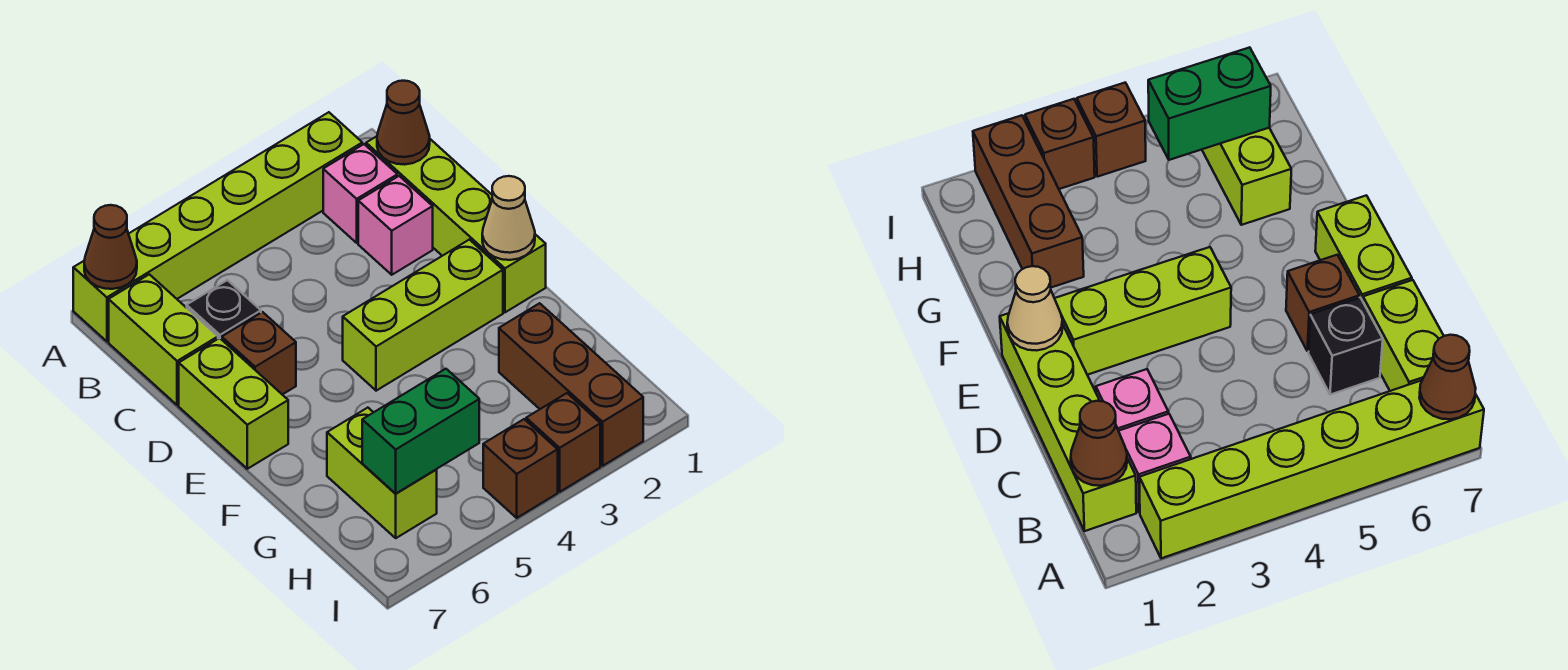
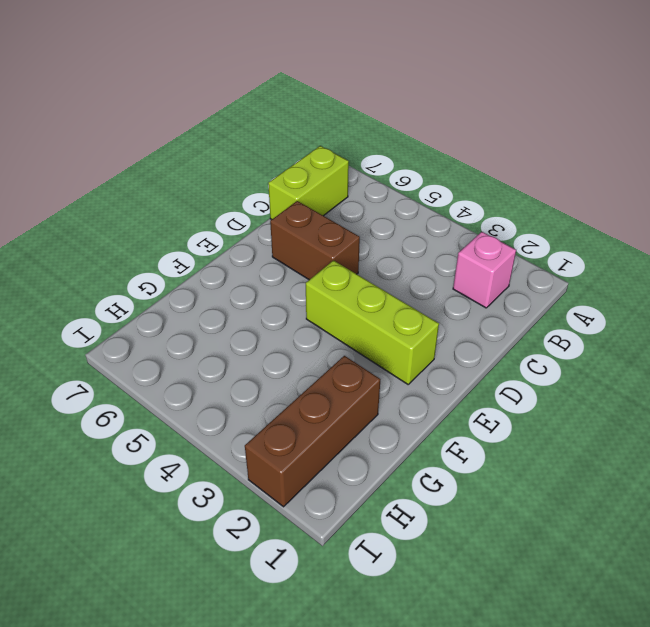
brown brick D5:D6 level 1 -> brown brick D6 level 1
none -> lime brick A2:A7 level 1
none -> lime brick B1:E1 level 1
none -> pink brick C2 level 1

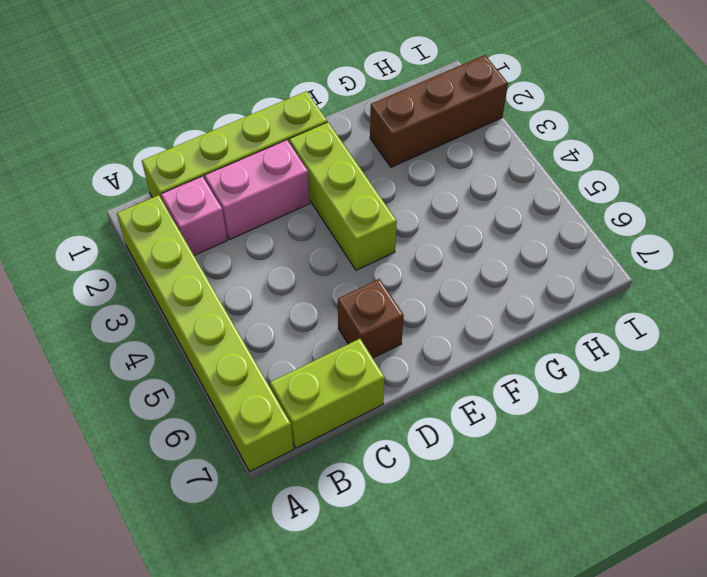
pink brick C2:D2 level 1 -> pink brick C2 level 1
none -> black brick C6 level 1
none -> lime brick D7:E7 level 1
none -> lime brick G6:H6 level 1

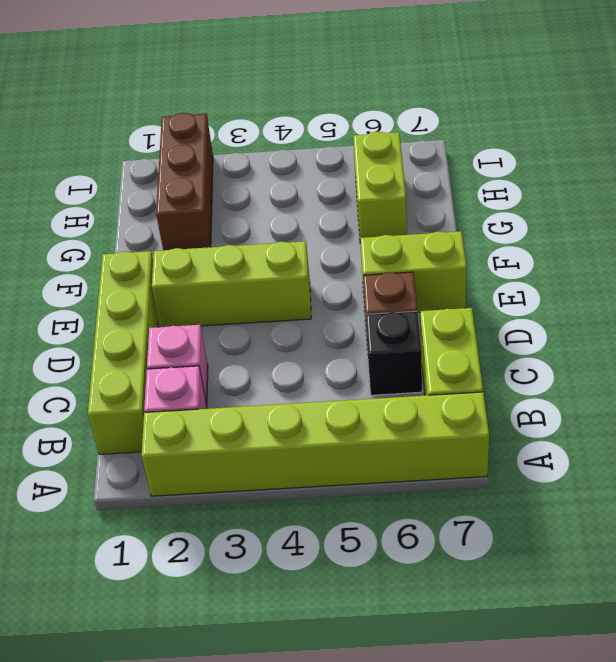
lime brick E6:E7 level 1 -> lime brick D7:E7 level 1
none -> brown brick I3 level 1
none -> brown brick I4 level 1
none -> brown cone A7 level 2

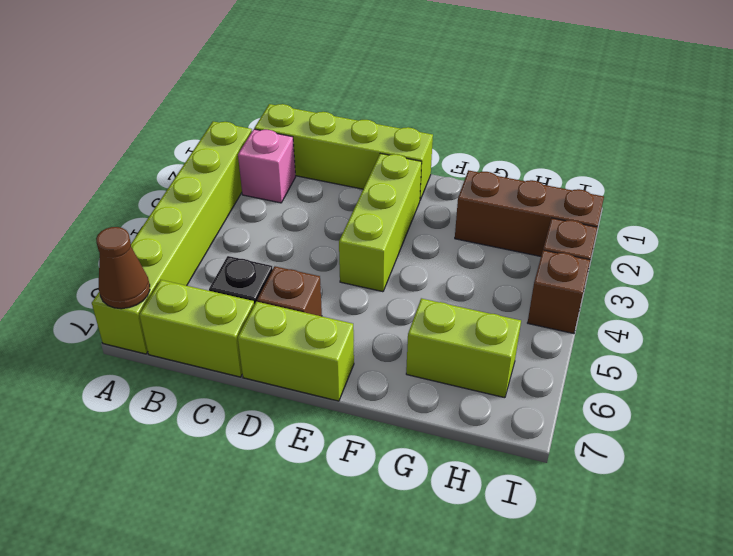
none -> pink brick C2 level 1
none -> brown cone B1 level 2
none -> tan cone E1 level 2

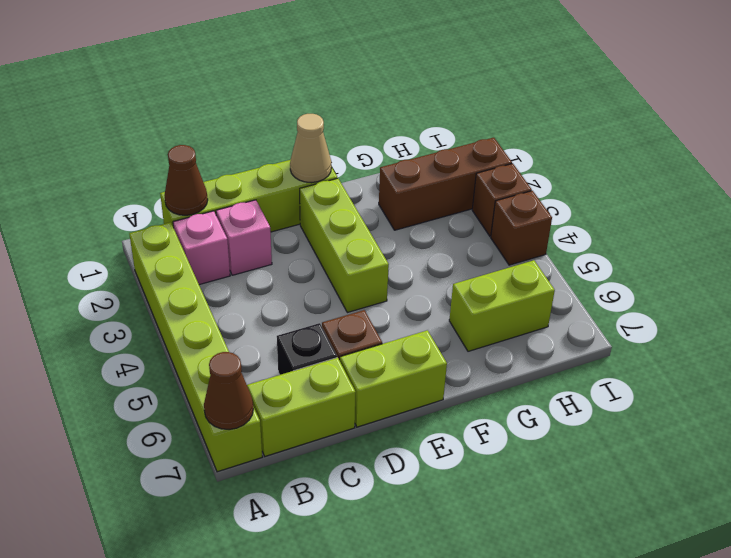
none -> green brick H5:H6 level 2

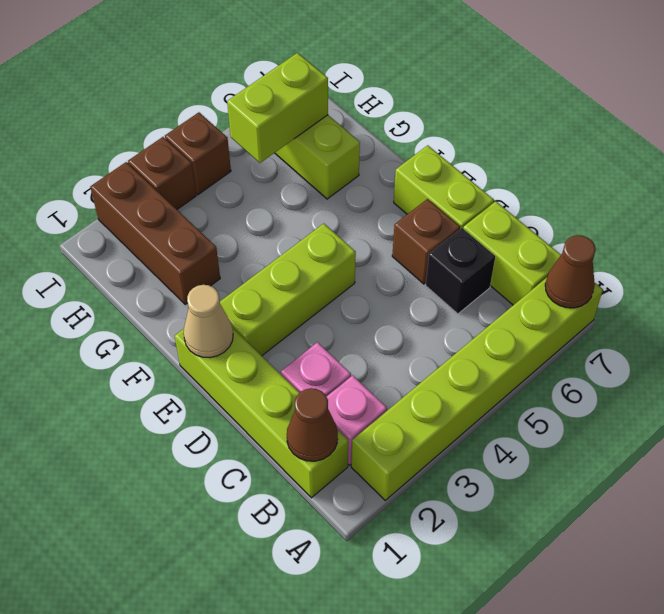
lime brick H5:H6 level 2 -> green brick H5:H6 level 2

